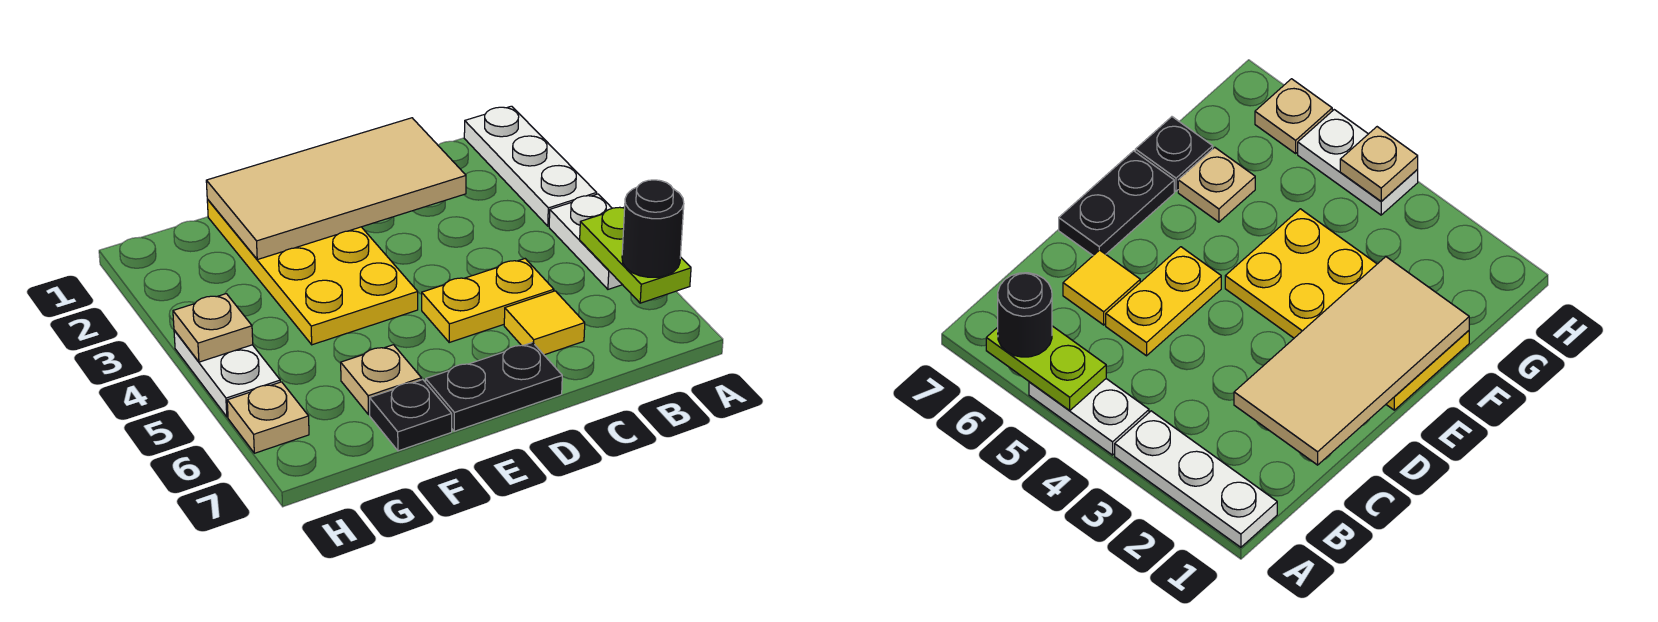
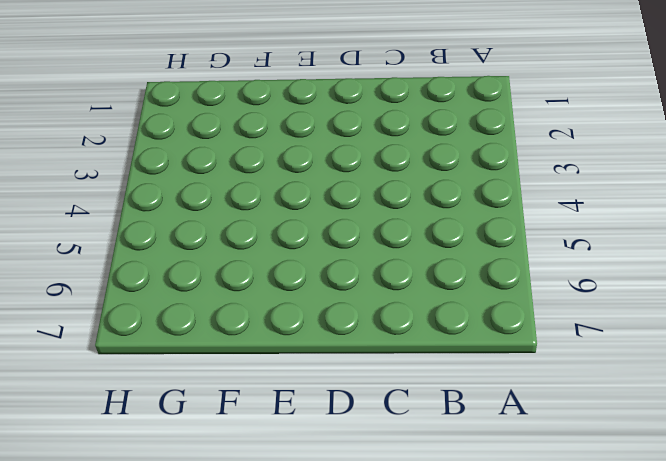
none -> white plate A1:A3 level 1
none -> white plate A4:A5 level 1
none -> yellow plate C5:D5 level 1

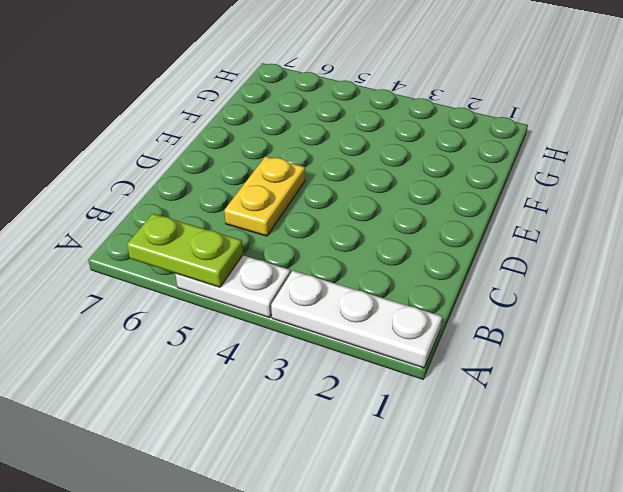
none -> yellow tile C6 level 1
none -> black plate D7:E7 level 1
none -> yellow plate E1:F4 level 1

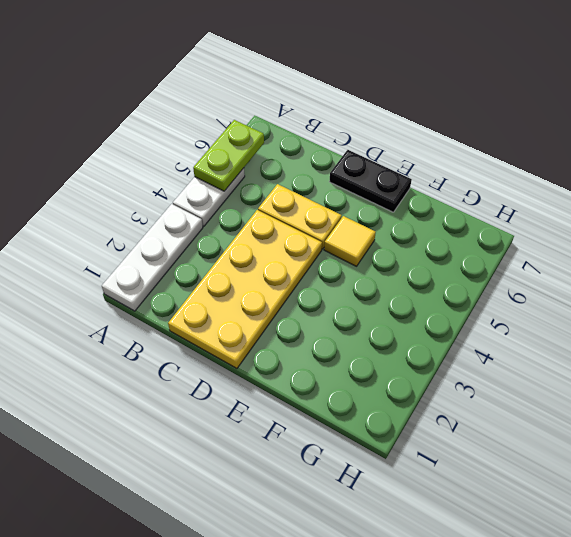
yellow plate C1:D4 level 1 -> yellow plate E1:F4 level 1
yellow tile E5 level 1 -> yellow tile C6 level 1
none -> tan plate F6 level 1
none -> black plate F7 level 1
none -> white plate H4:H5 level 1

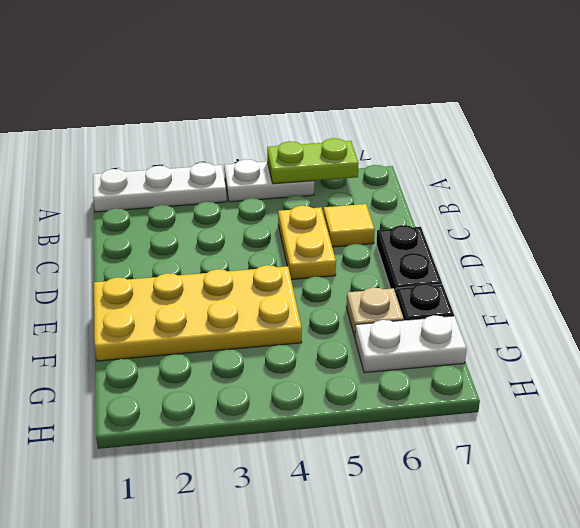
white plate G6:G7 level 1 -> white plate H4:H5 level 1
none -> tan plate H6 level 1
none -> tan tile C1:F2 level 2
none -> tan plate H4 level 2

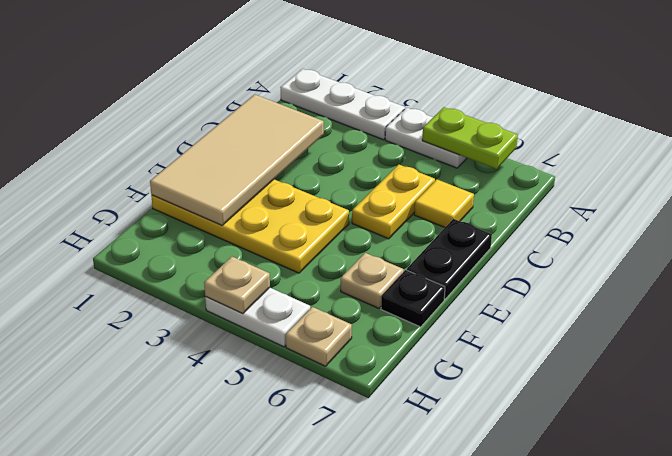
none -> black round brick A6 level 3

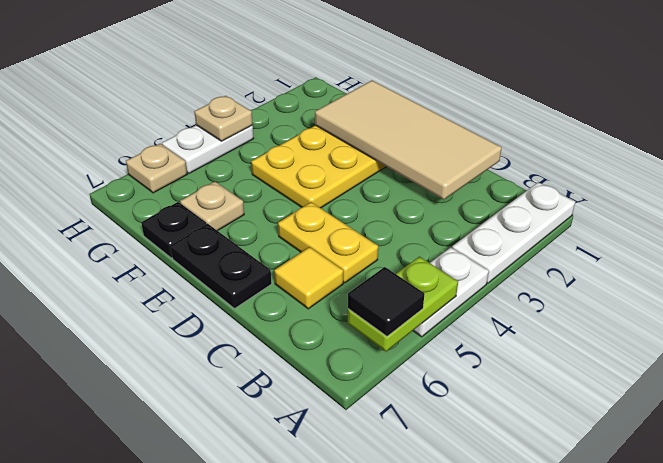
black tile A6 level 3 -> black round brick A6 level 3

